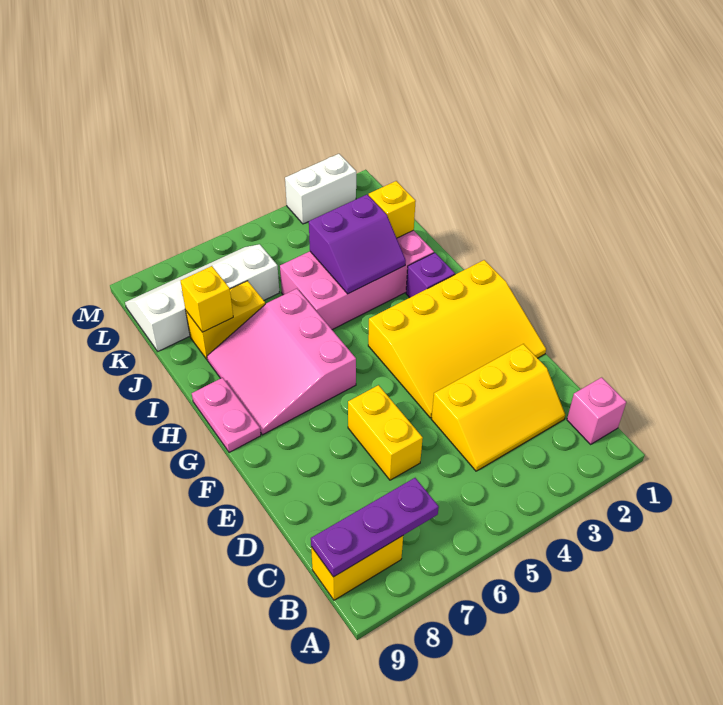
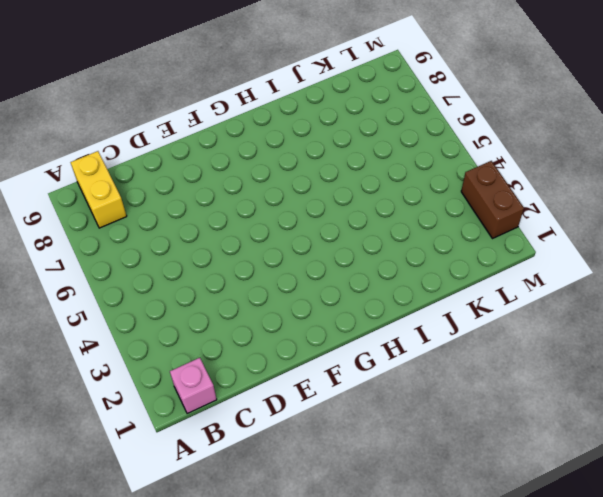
brown brick M2:M3 level 1 -> white brick M2:M3 level 1
none -> yellow slope C2:D4 level 1 top D
none -> yellow brick D6:E6 level 1
none -> yellow slope E1:G4 level 1 top G

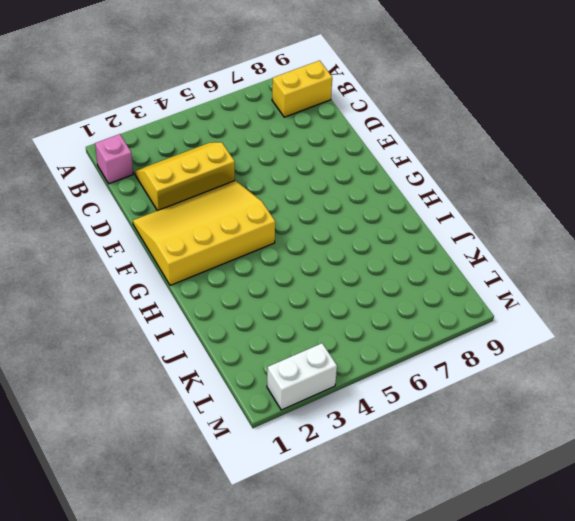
none -> yellow brick D6:E6 level 1
none -> pink slope G6:I8 level 1 top 6
none -> pink plate G9:H9 level 1

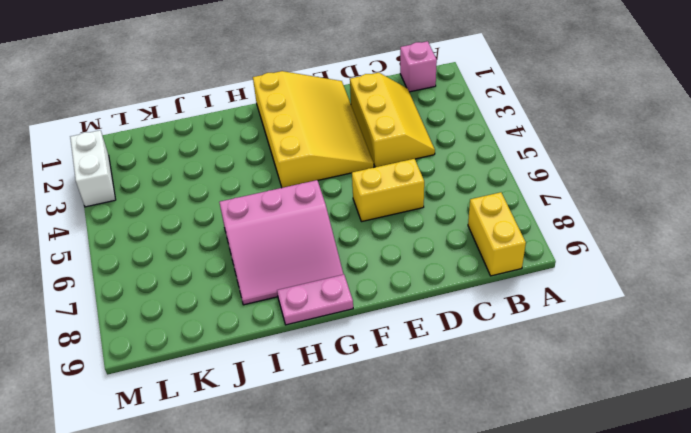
none -> purple brick H2 level 1
none -> pink brick I2:J5 level 1
none -> yellow brick J7:J8 level 1

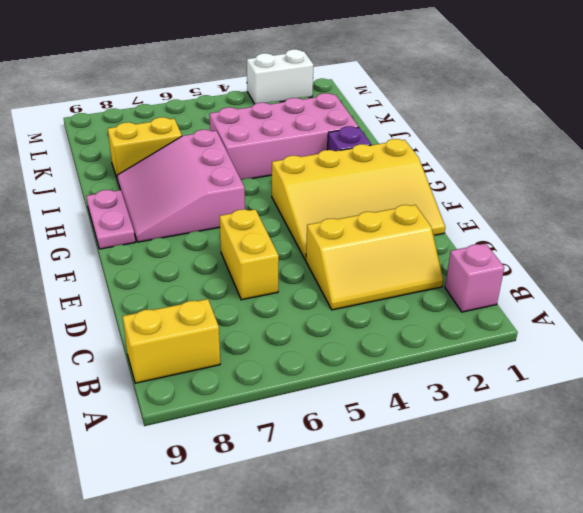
none -> white slope K6:L9 level 1 top K
none -> purple plate B7:B9 level 2
none -> purple slope I3:J4 level 2 top J

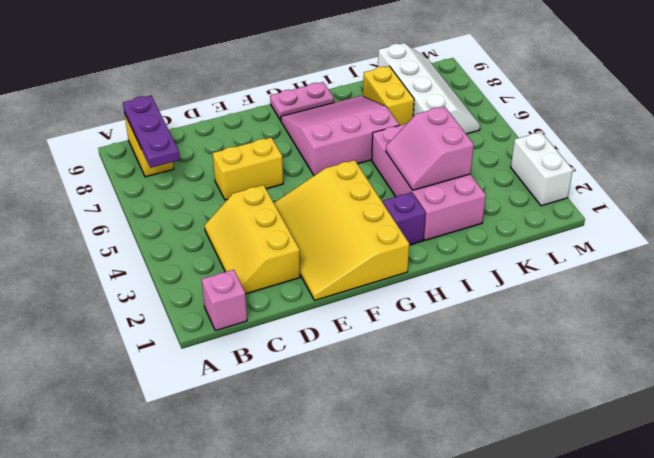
pink slope I3:J4 level 2 top J -> purple slope I3:J4 level 2 top J
none -> yellow brick J2 level 2
none -> yellow brick J8 level 2

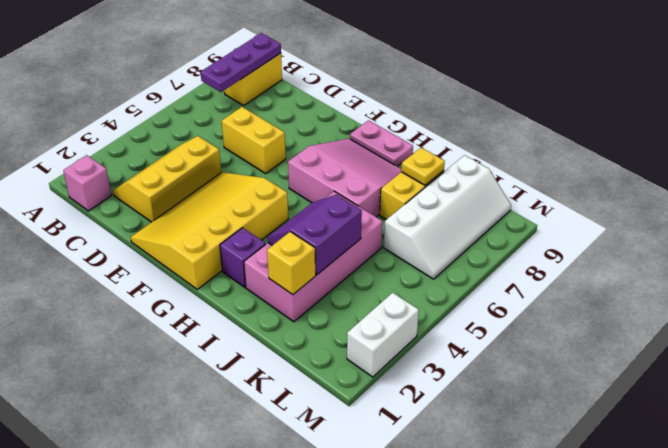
yellow plate J8 level 2 -> yellow brick J8 level 2

